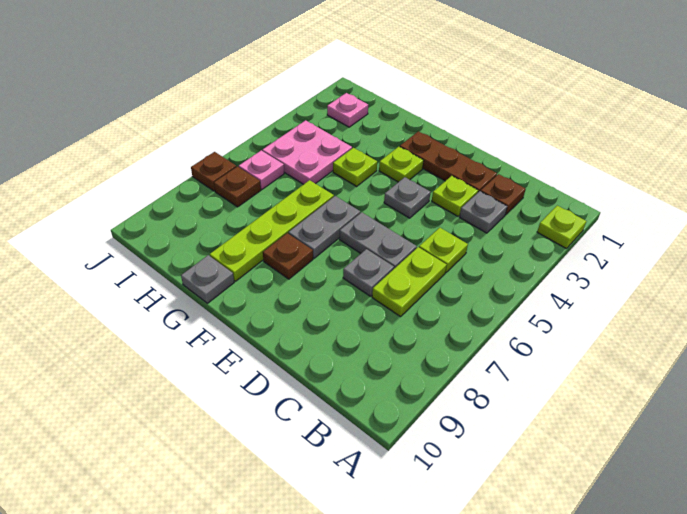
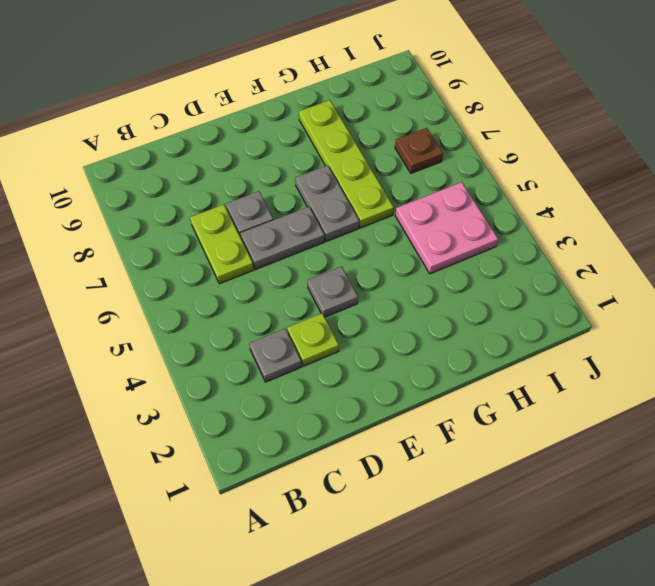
none -> lime plate A2 level 1
none -> brown plate C2 level 1
none -> lime plate C5 level 1

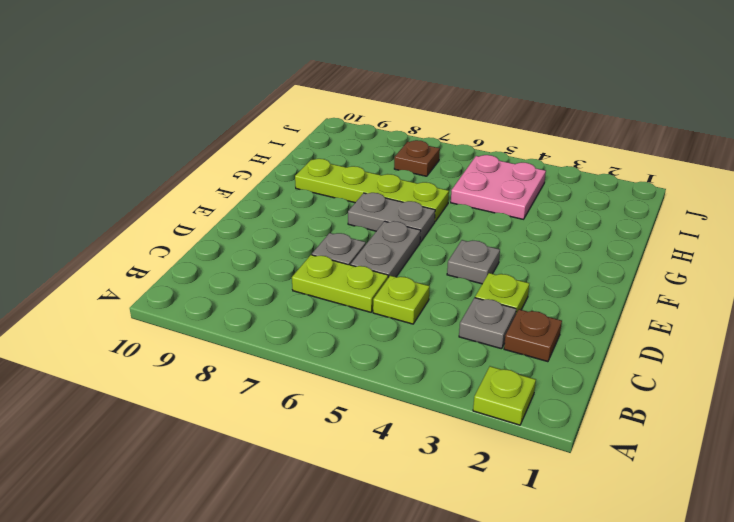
none -> brown plate D2:F2 level 1
none -> lime plate F3 level 1
none -> brown plate F8 level 1

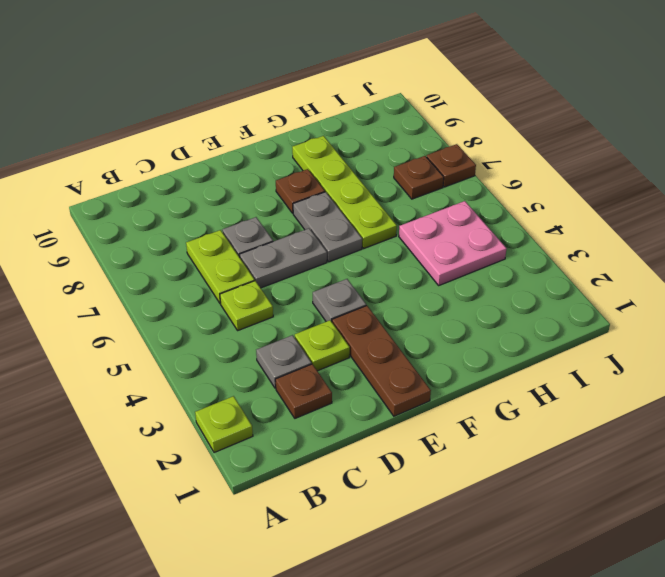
brown plate E1:E3 level 1 -> brown plate D2:F2 level 1
none -> lime plate F3 level 1
none -> lime plate G4 level 1
none -> grey plate G10 level 1

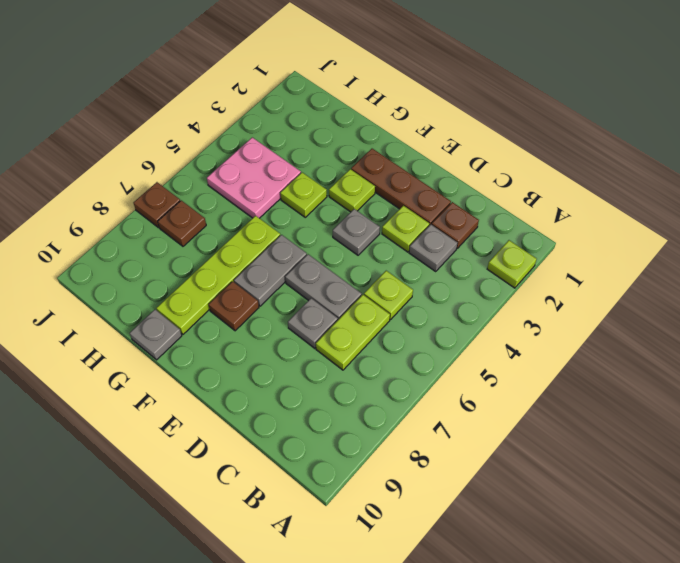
none -> pink plate I2 level 1
none -> pink plate I6 level 1

